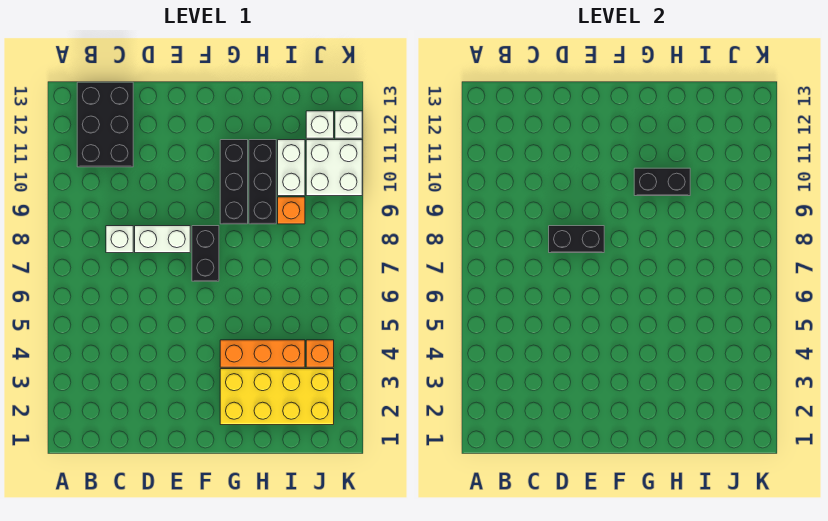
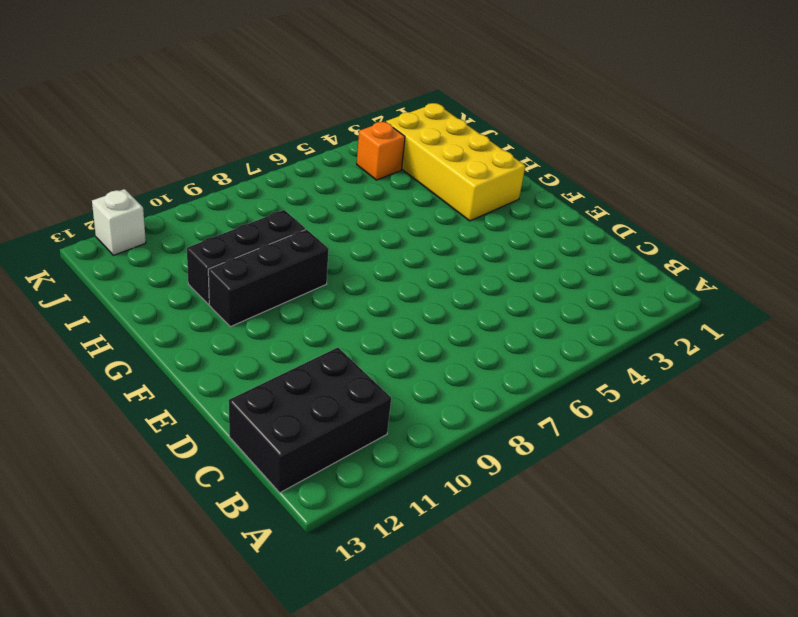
none -> white brick C8 level 1
none -> white brick D8:E8 level 1
none -> black brick F7:F8 level 1

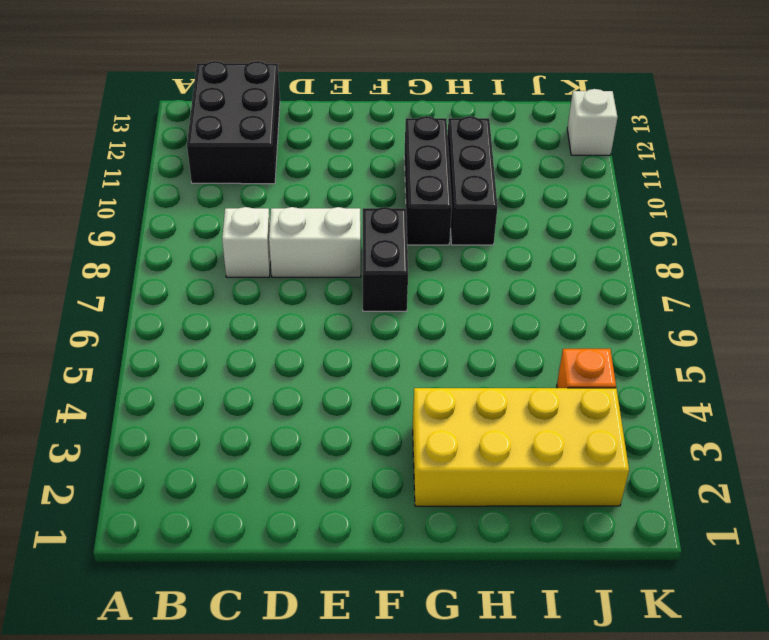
none -> orange brick G4:I4 level 1
none -> orange brick I9 level 1
none -> white brick I10:I11 level 1

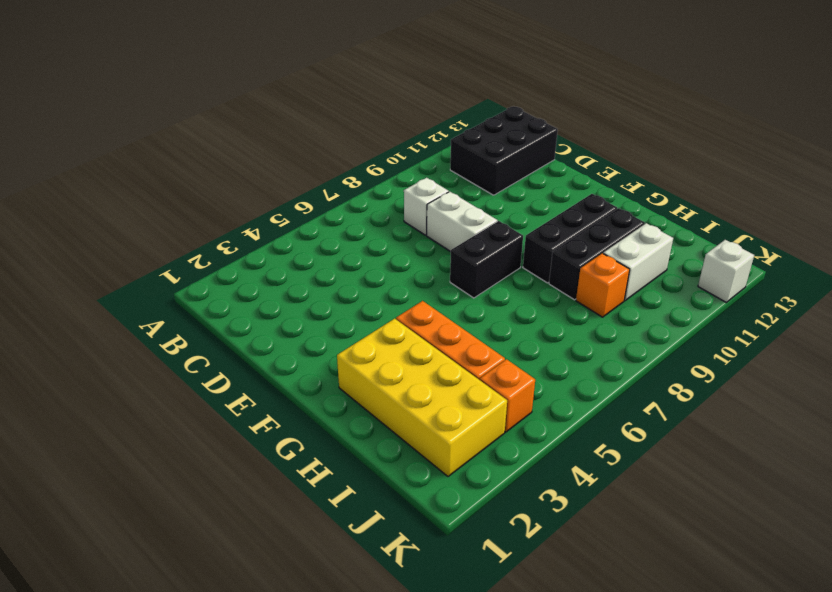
none -> white brick J10:K11 level 1
none -> white brick J12 level 1
none -> black brick D8:E8 level 2

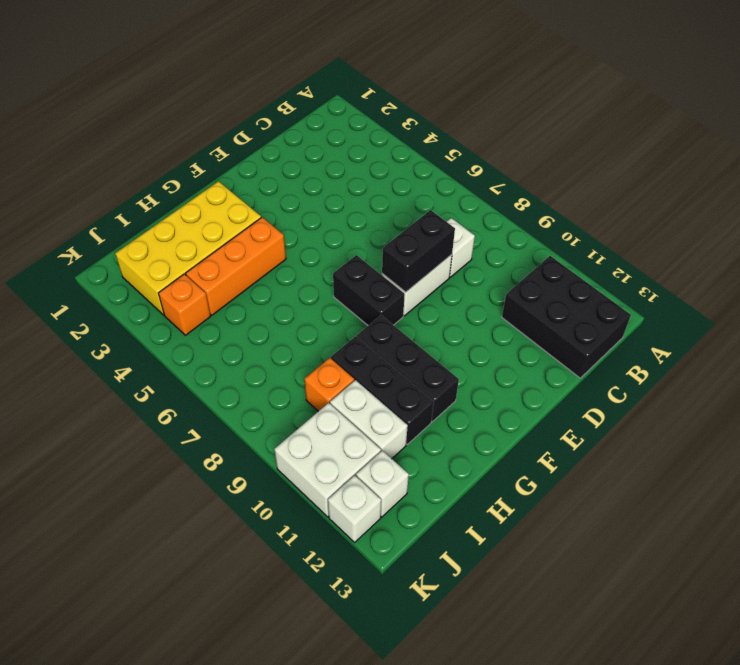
none -> black brick G10:H10 level 2

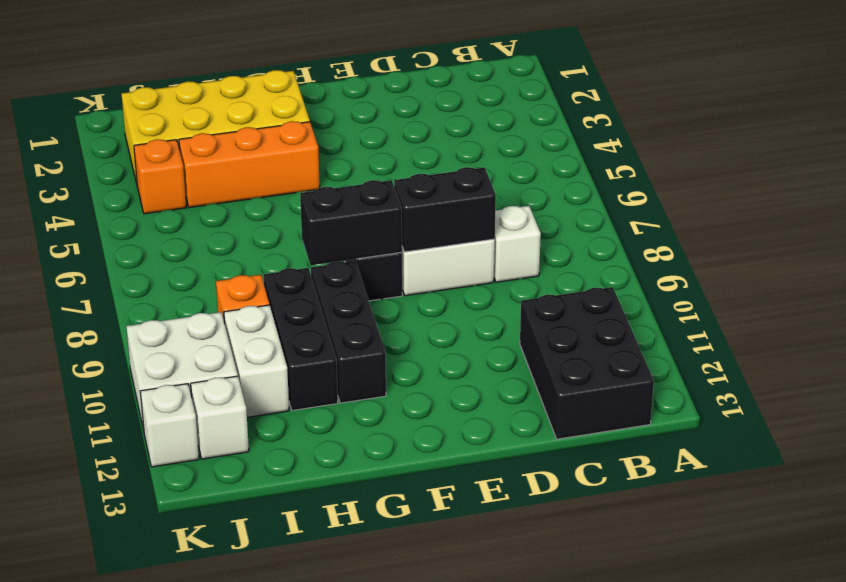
black brick F8:G8 level 2 -> black brick G10:H10 level 2

